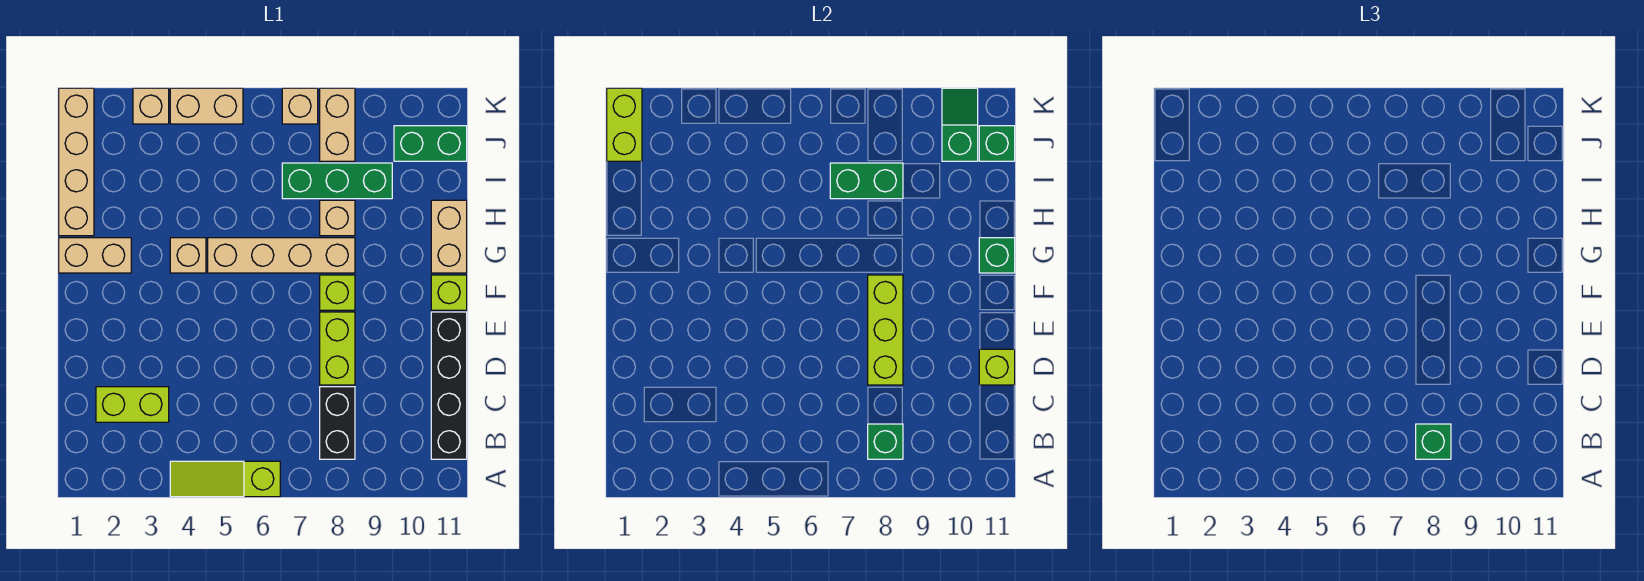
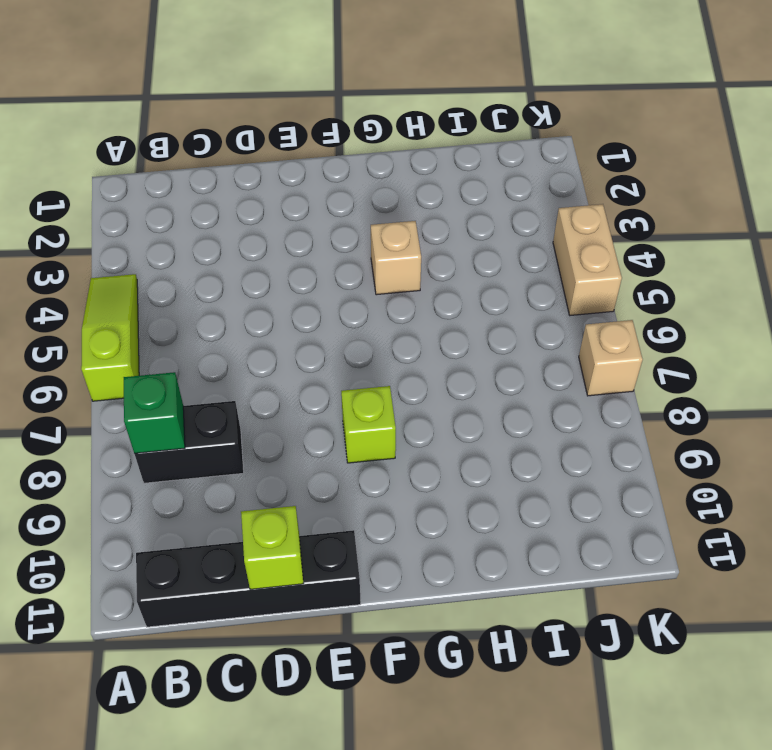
none -> lime brick C2:C3 level 1
none -> lime brick D8:E8 level 1
none -> lime brick F11 level 1

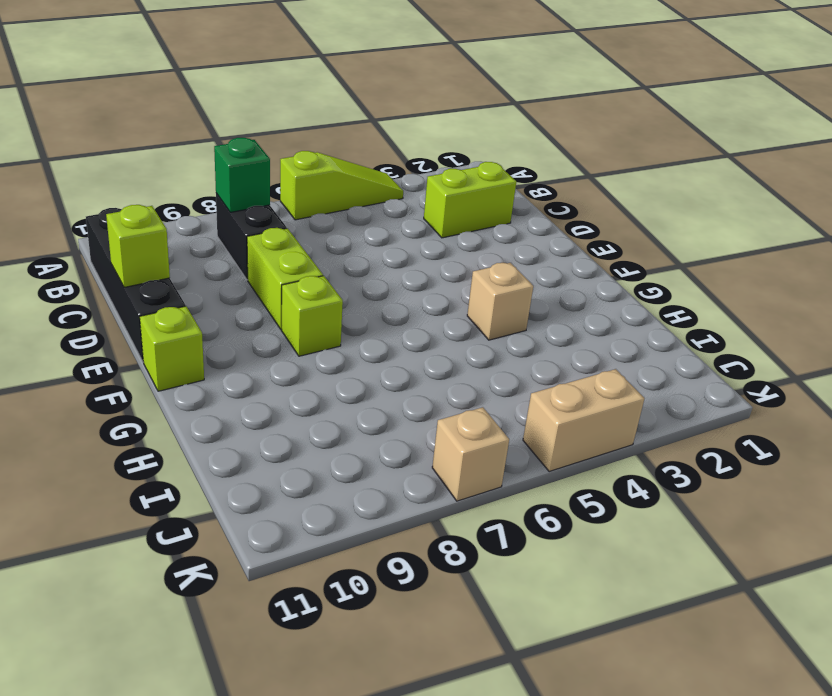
none -> tan brick G1:G2 level 1
none -> tan brick G5:G8 level 1
none -> tan brick G11:H11 level 1

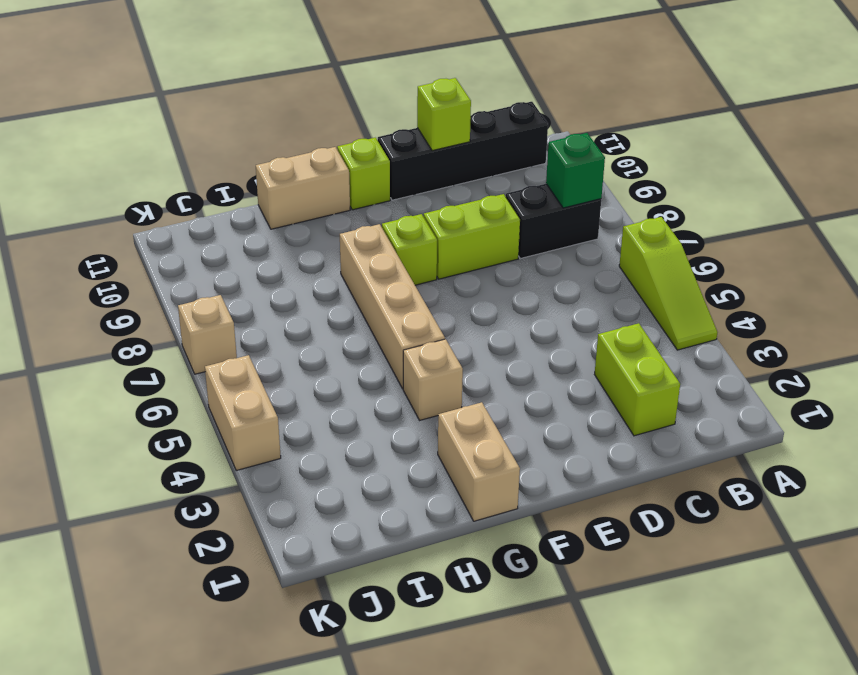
none -> tan brick H1:K1 level 1
none -> tan brick H8 level 1
none -> green brick I7:I9 level 1

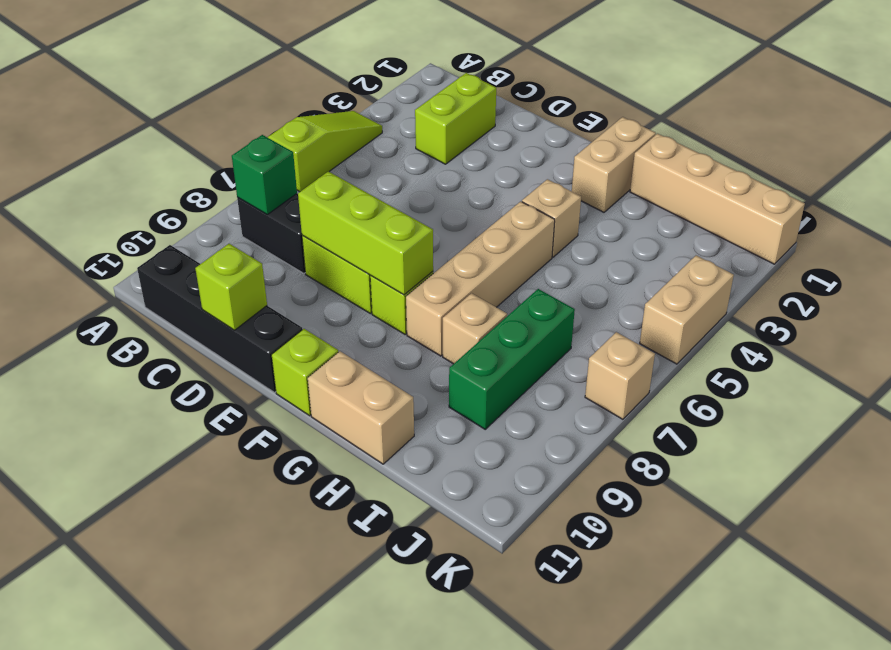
none -> tan brick J8:K8 level 1
none -> green brick J10:J11 level 1
none -> tan brick K3 level 1

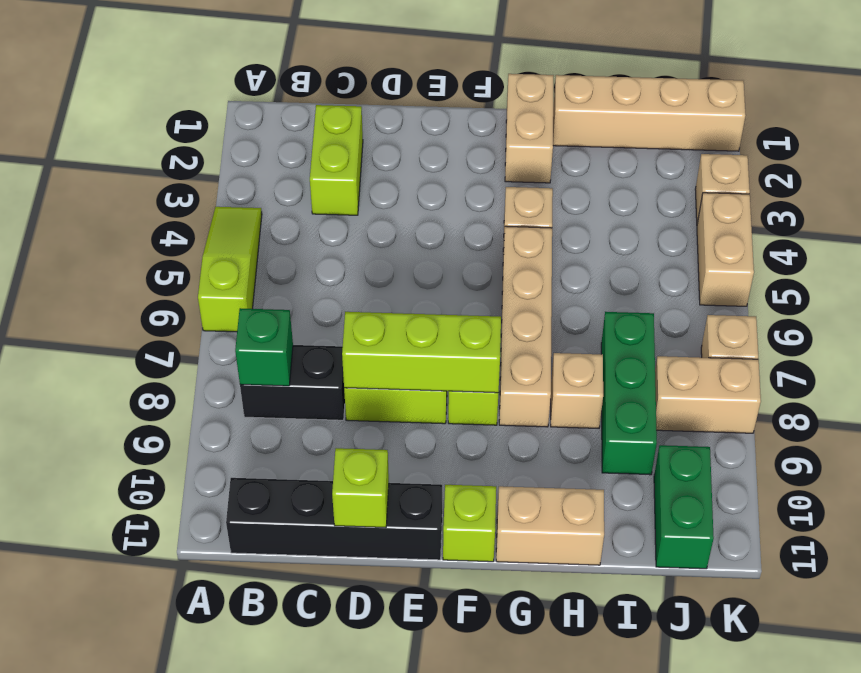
none -> green brick G11 level 2
none -> green brick I7:I8 level 2
none -> lime brick J1:K1 level 2

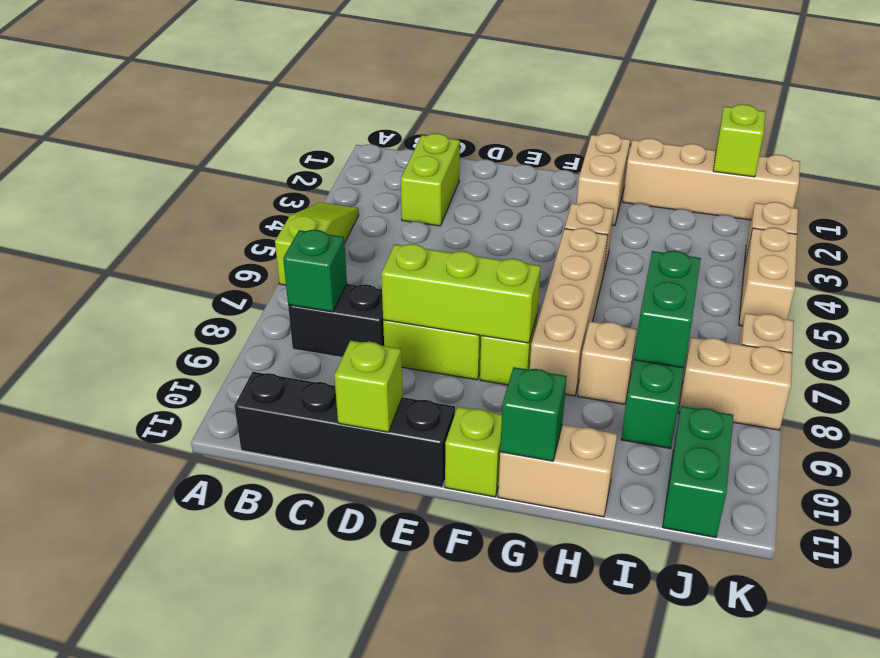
lime brick J1 level 2 -> lime brick J1:K1 level 2
none -> green slope J10:K10 level 2 top J
none -> green brick J11 level 2
none -> green brick B8 level 3

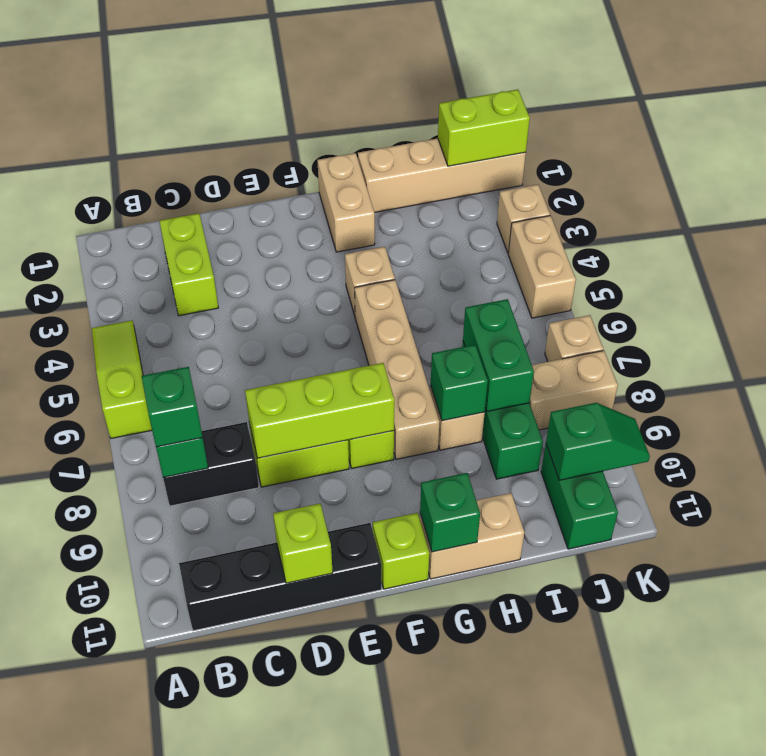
green brick H8 level 2 -> green brick J11 level 2

